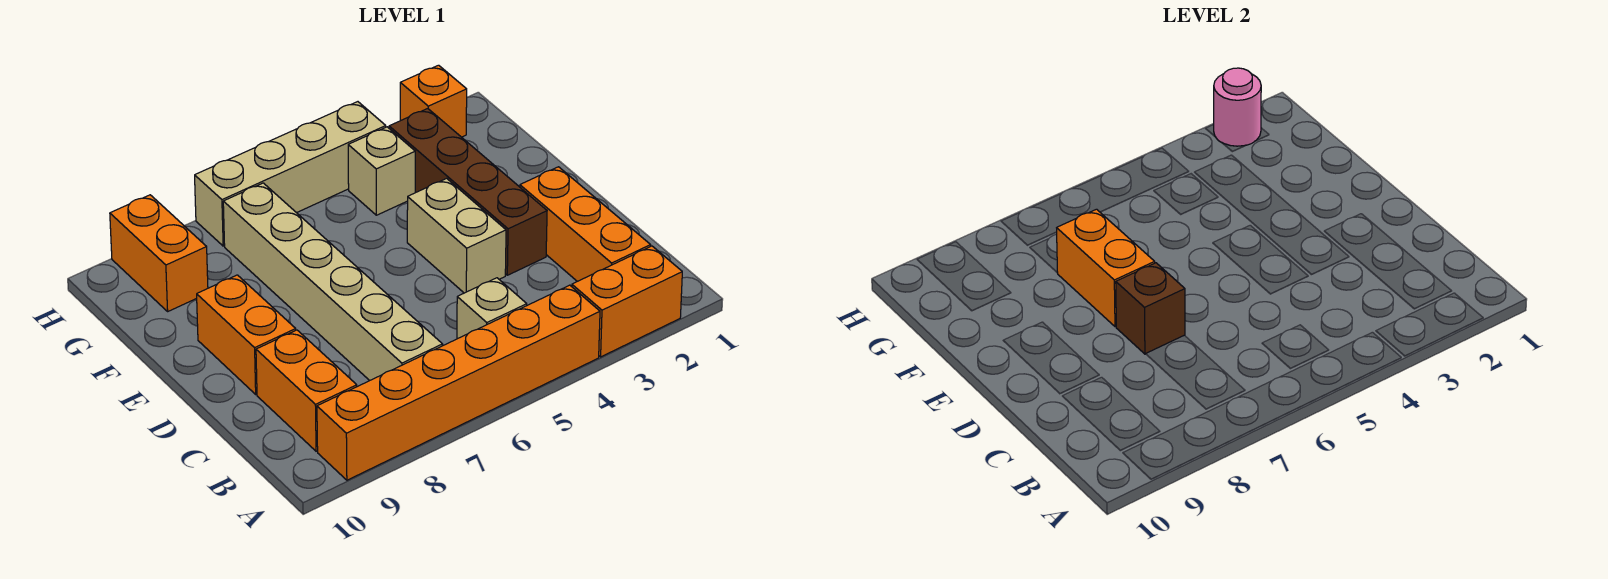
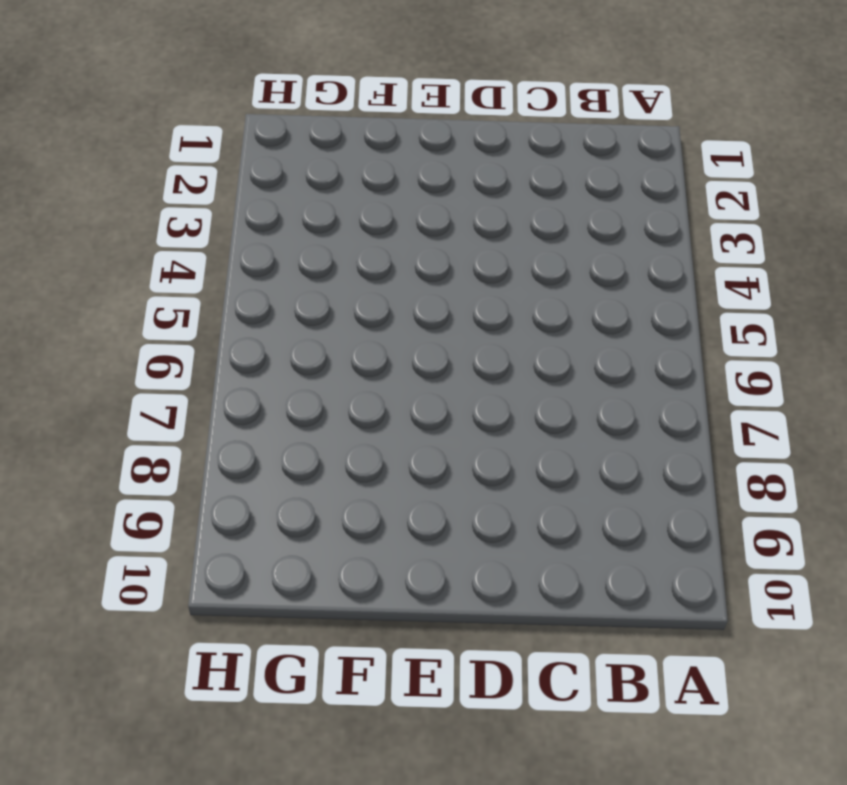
none -> orange brick A2:A3 level 1
none -> orange brick A4:A9 level 1
none -> orange brick B2:D2 level 1

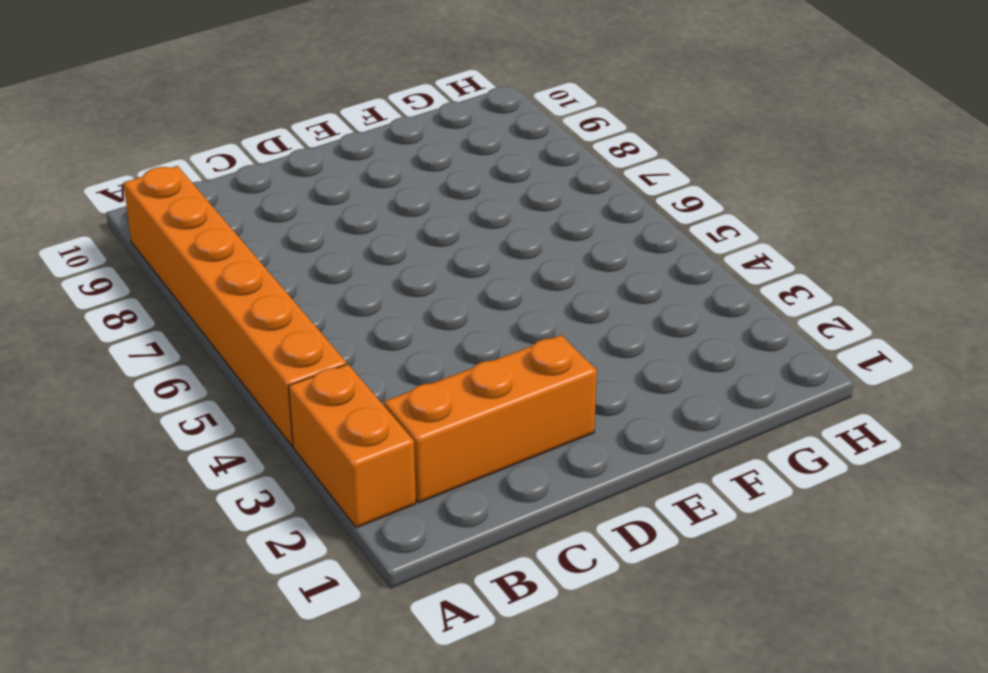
none -> tan brick B5 level 1
none -> tan brick B7:G7 level 1
none -> orange brick B9:C9 level 1

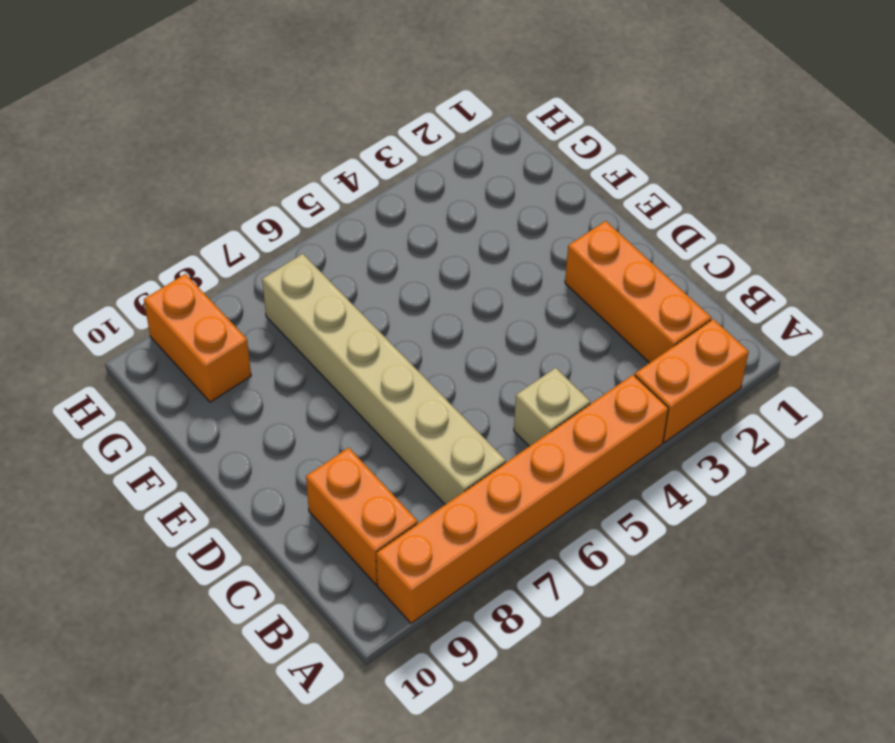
none -> brown brick D3:G3 level 1
none -> tan brick D4:E4 level 1
none -> orange brick D9:E9 level 1

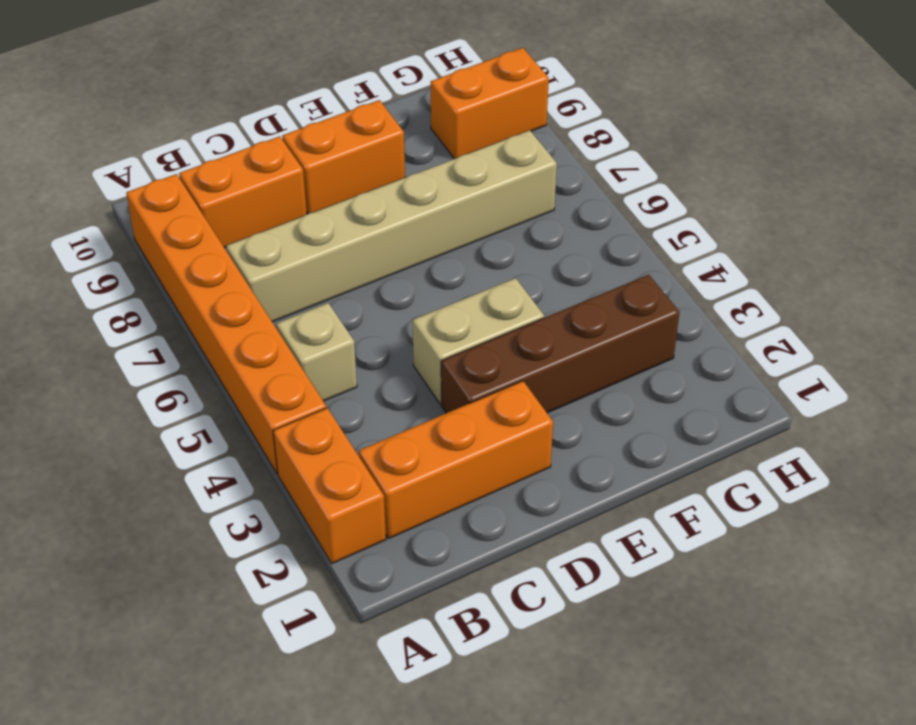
none -> tan brick G4 level 1
none -> orange brick H2 level 1
none -> tan brick H4:H7 level 1

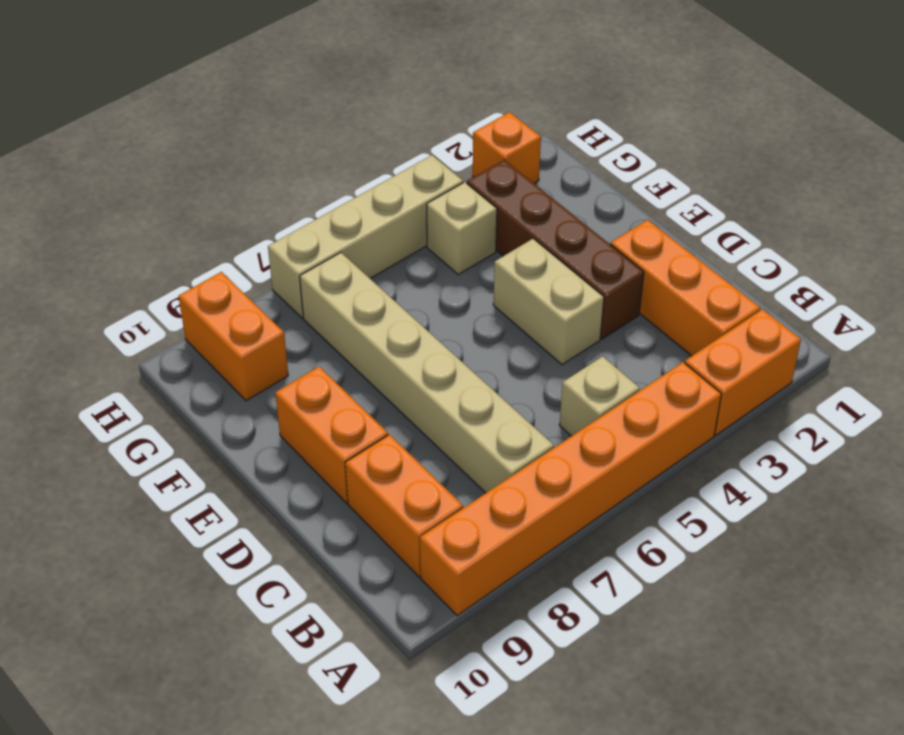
none -> brown brick D7 level 2
none -> orange brick E7:F7 level 2
none -> pink round brick H2 level 2

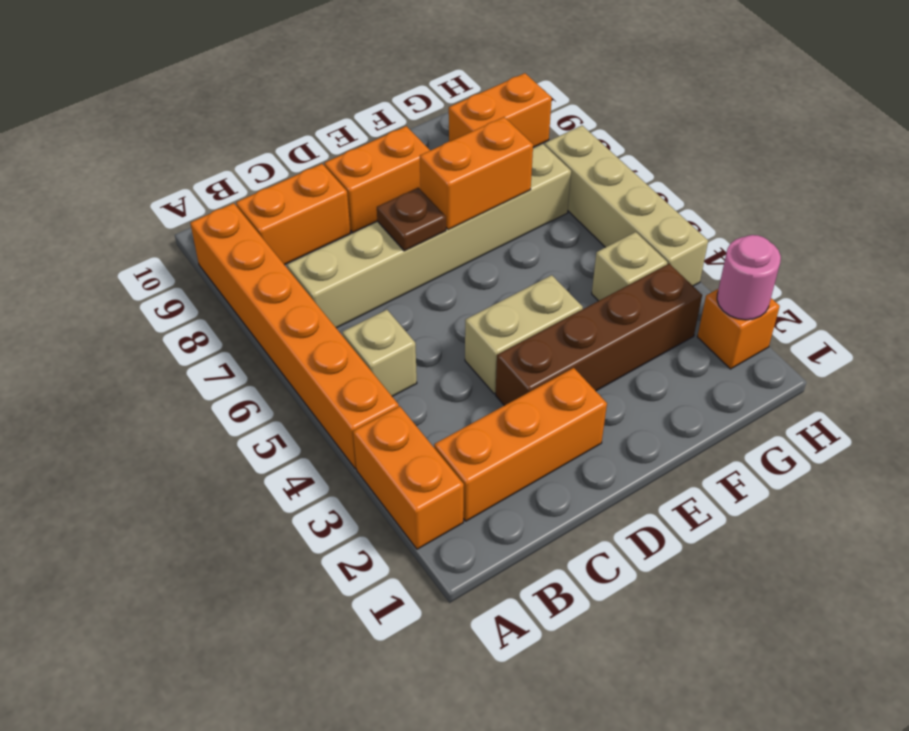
brown plate D7 level 2 -> brown brick D7 level 2

